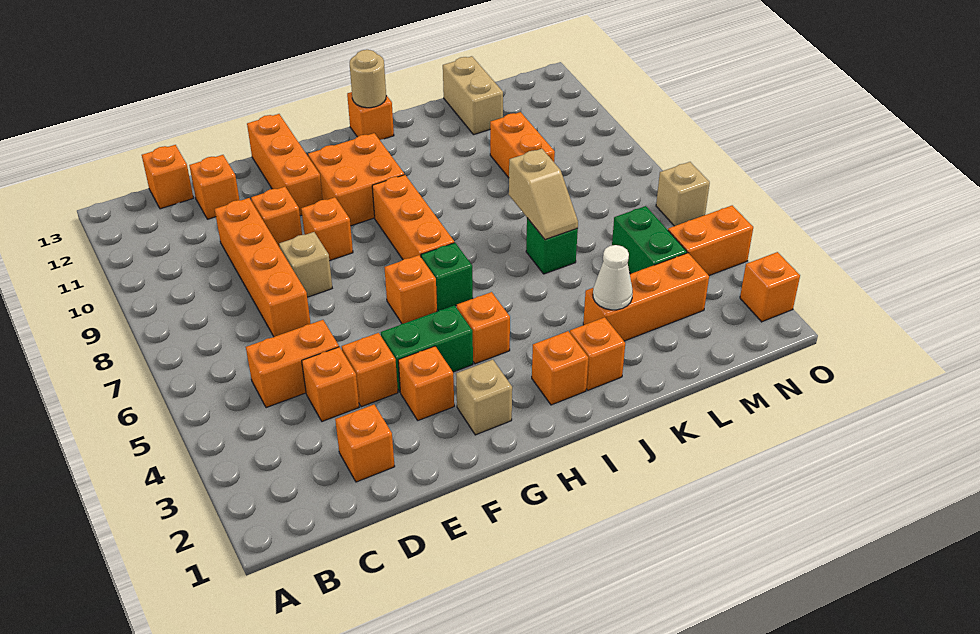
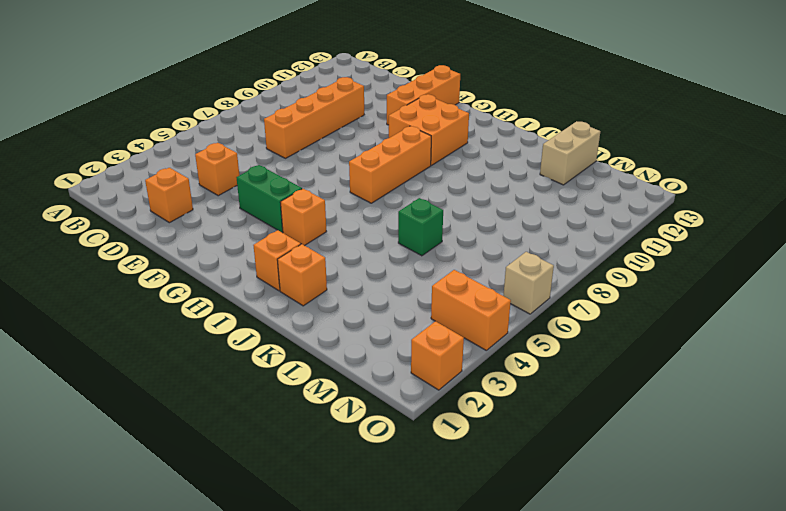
none -> orange brick C5:D5 level 1
none -> orange brick C13 level 1
none -> orange brick D12 level 1
none -> orange brick E4 level 1

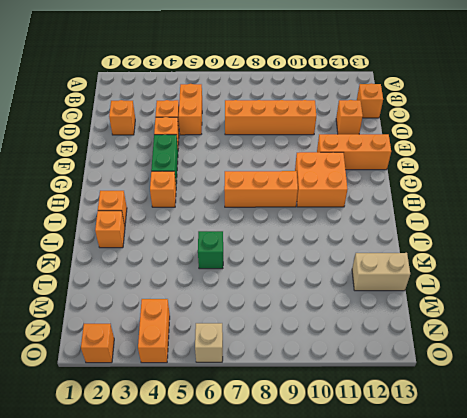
none -> tan brick E8 level 1
none -> orange brick E10 level 1
none -> orange brick F3 level 1
none -> orange brick F9 level 1

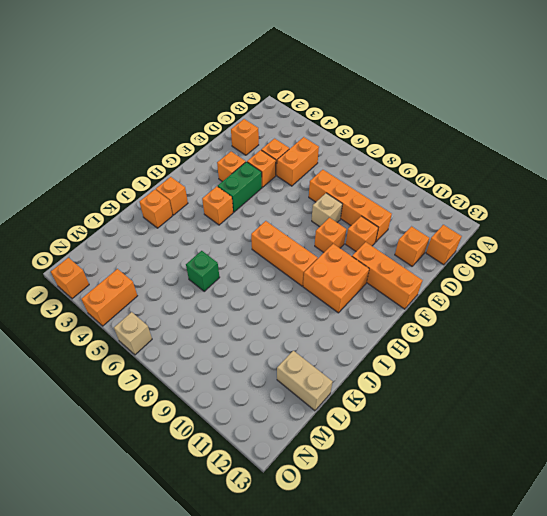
none -> tan brick G2 level 1
none -> orange brick G6 level 1
none -> green brick H6 level 1
none -> orange brick I13 level 1

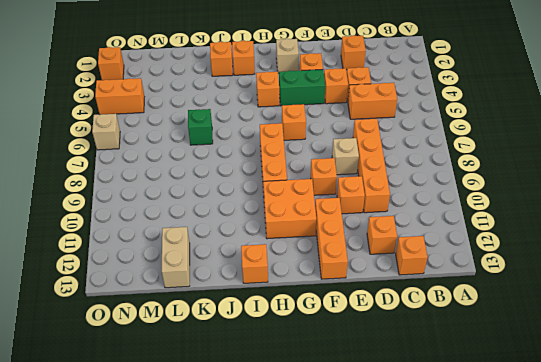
none -> green brick H6 level 1
none -> orange brick K3:M3 level 1
none -> orange brick L9:L10 level 1
none -> green brick M4:M5 level 1

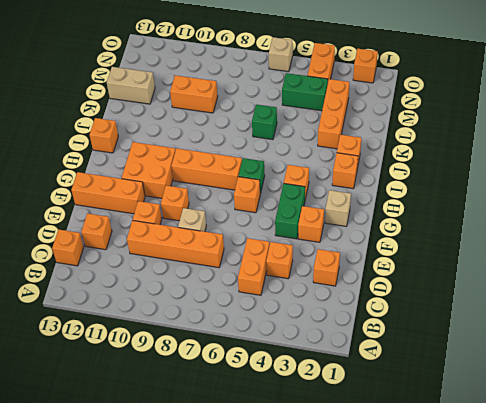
none -> orange brick E4 level 1
none -> tan round brick I13 level 2
none -> white cone K3 level 2
none -> tan slope K6:K7 level 2 top 7

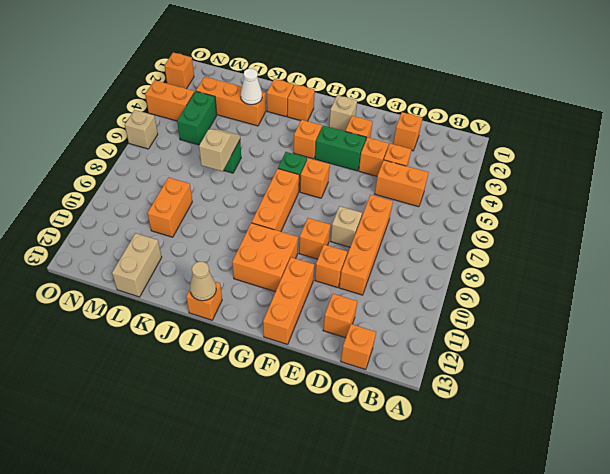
tan cone I13 level 2 -> tan round brick I13 level 2

